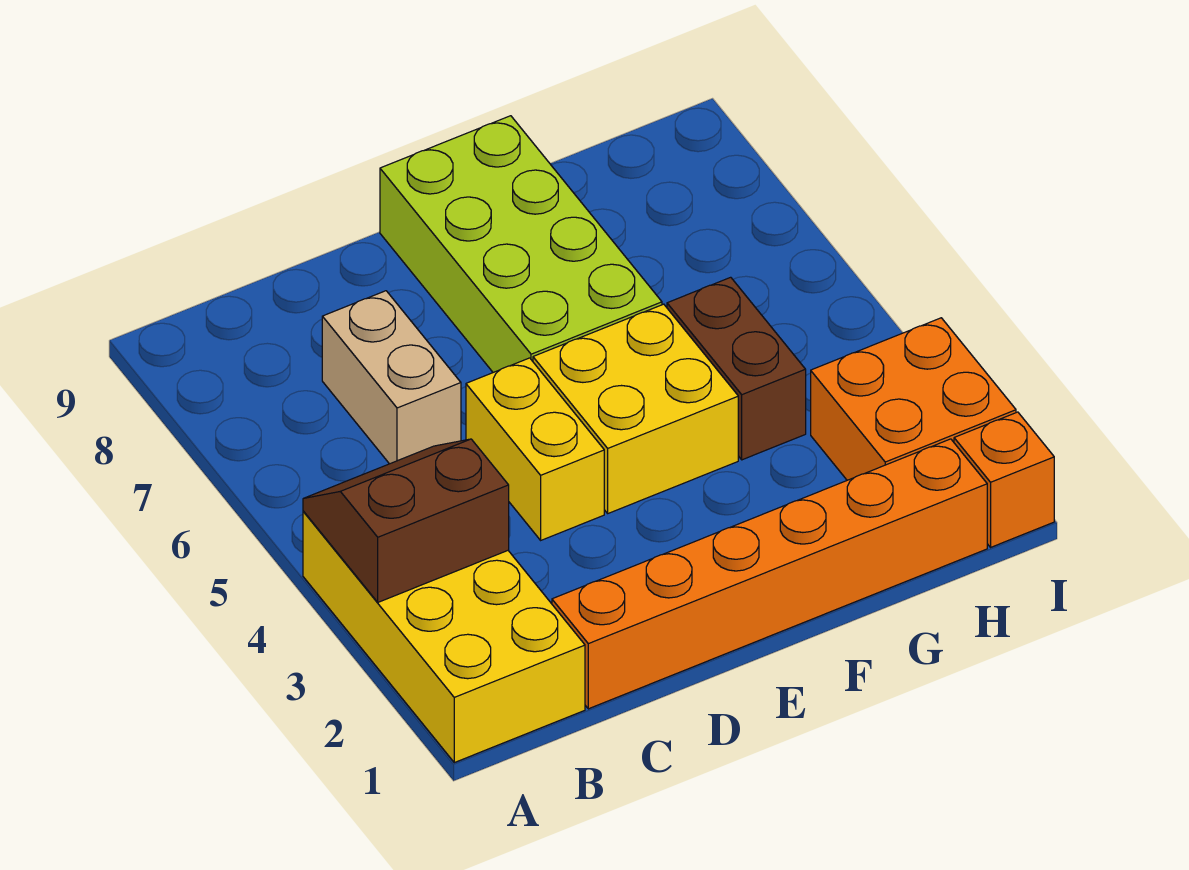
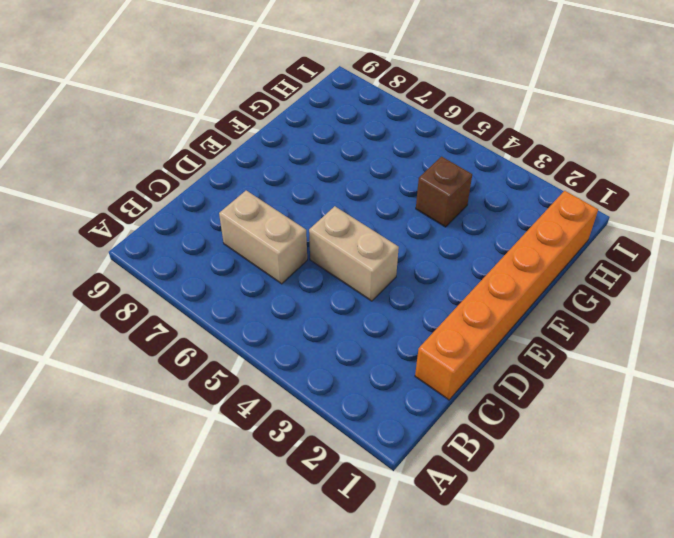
tan brick D4:D5 level 1 -> yellow brick D4:D5 level 1
brown brick G4 level 1 -> brown brick G4:G5 level 1
none -> yellow brick A1:B4 level 1
none -> yellow brick E4:F5 level 1

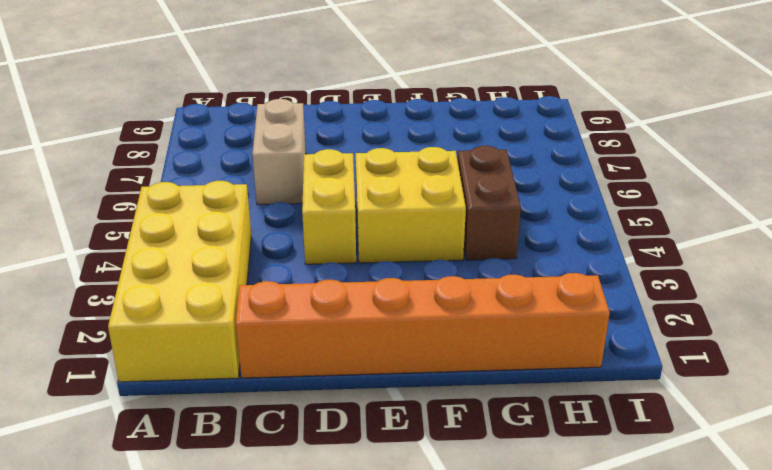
none -> lime brick E6:F9 level 1
none -> orange brick H2:I3 level 1

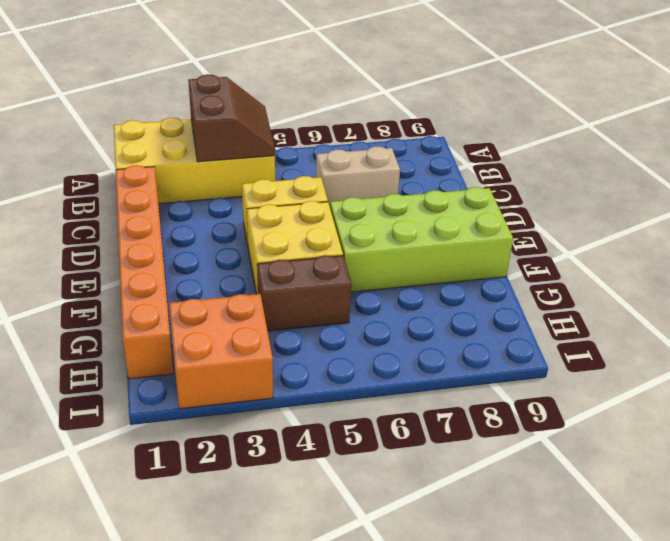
none -> orange brick I1 level 1

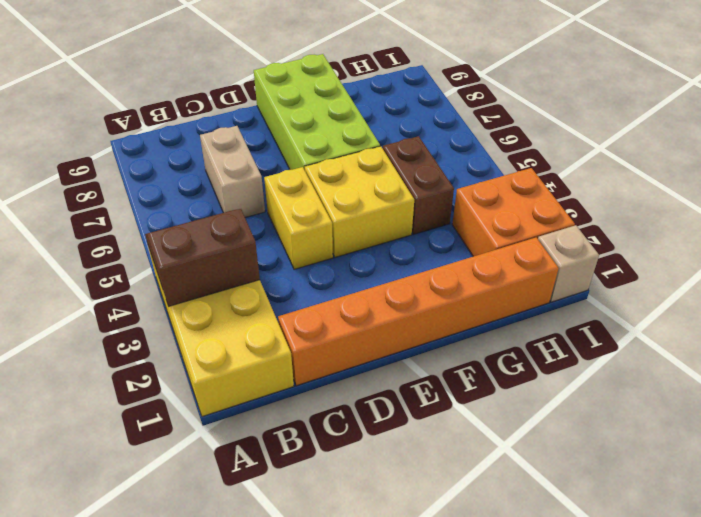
tan brick I1 level 1 -> orange brick I1 level 1

